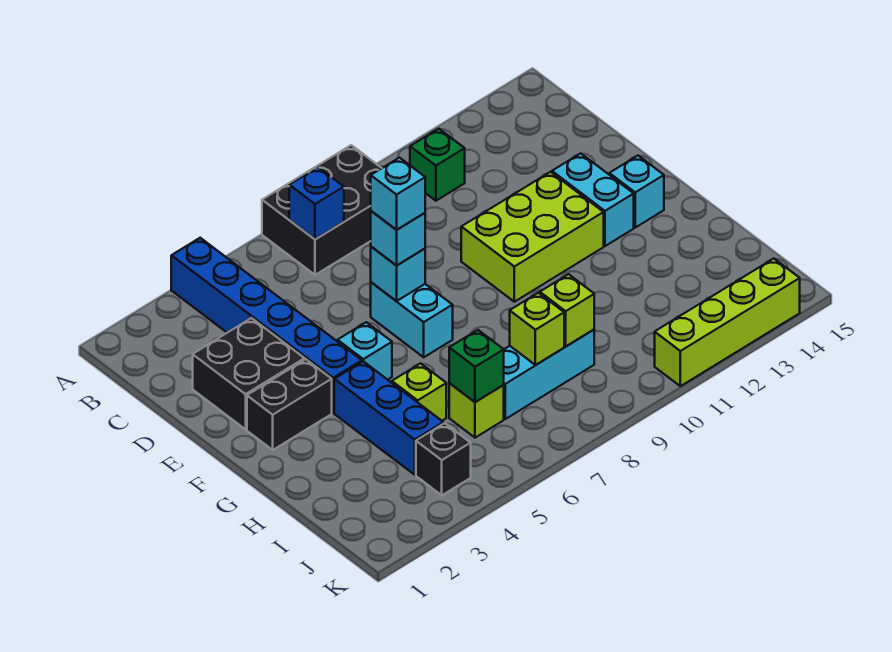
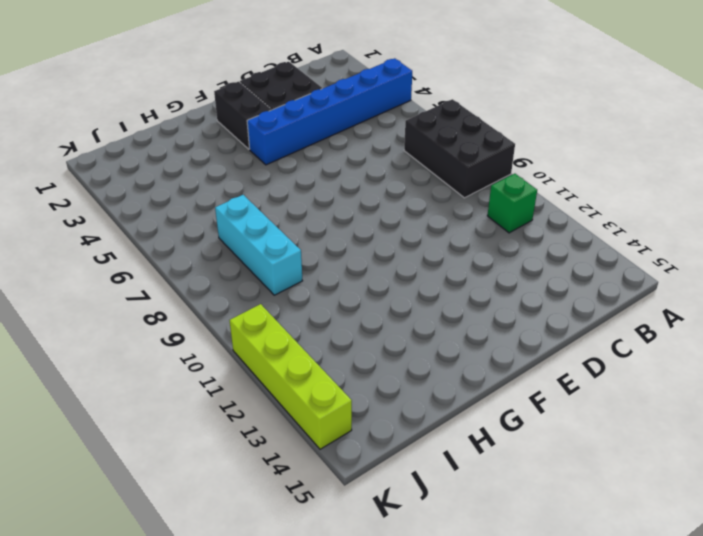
none -> cyan brick E7:F7 level 1
none -> lime brick E10:F12 level 1
none -> cyan brick E13:F13 level 1

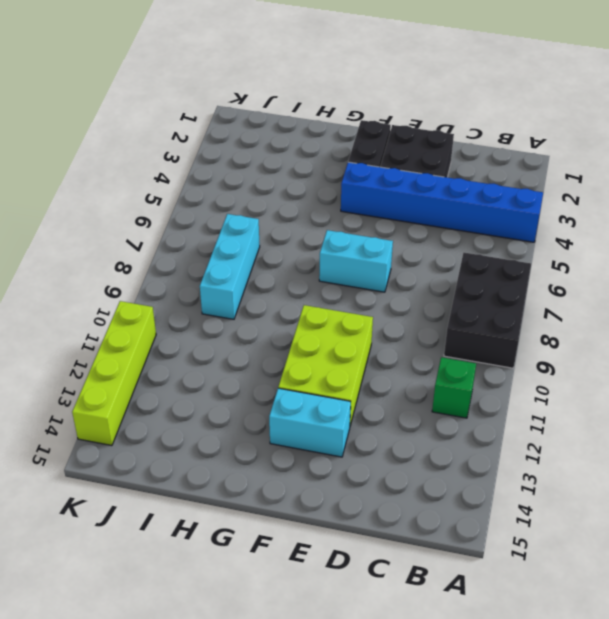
none -> cyan brick F5 level 1
none -> cyan brick F14 level 1
none -> blue brick G4:I4 level 1

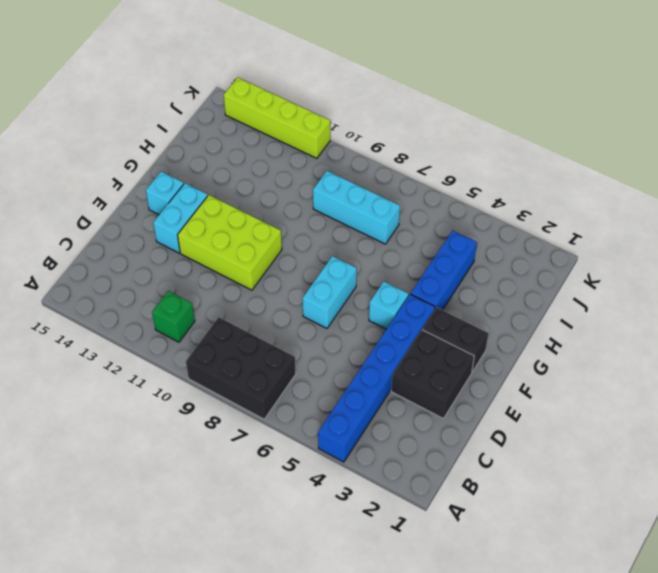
none -> lime brick H5 level 1
none -> lime brick I6 level 1
none -> black brick J4 level 1

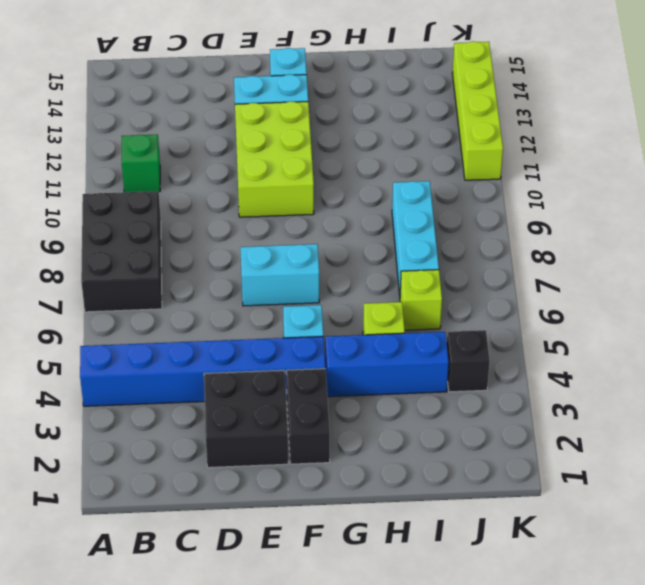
none -> blue brick B7 level 2
none -> cyan brick E7 level 2
none -> green brick I6 level 2

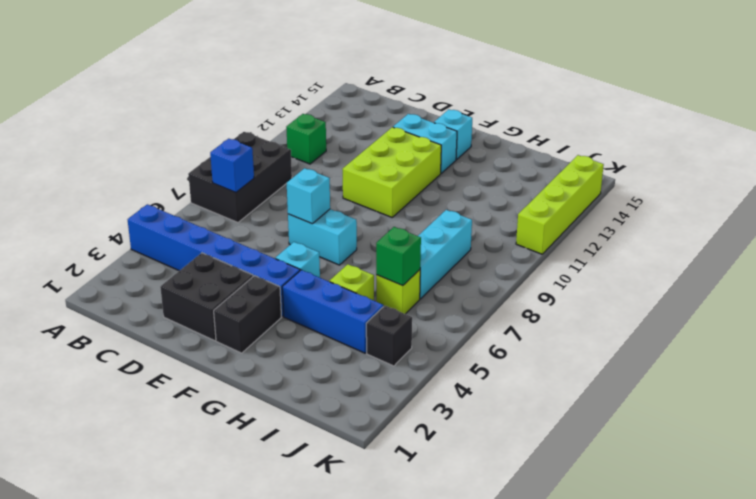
none -> lime brick I8 level 2
none -> lime brick I9 level 2
none -> cyan brick E7 level 3

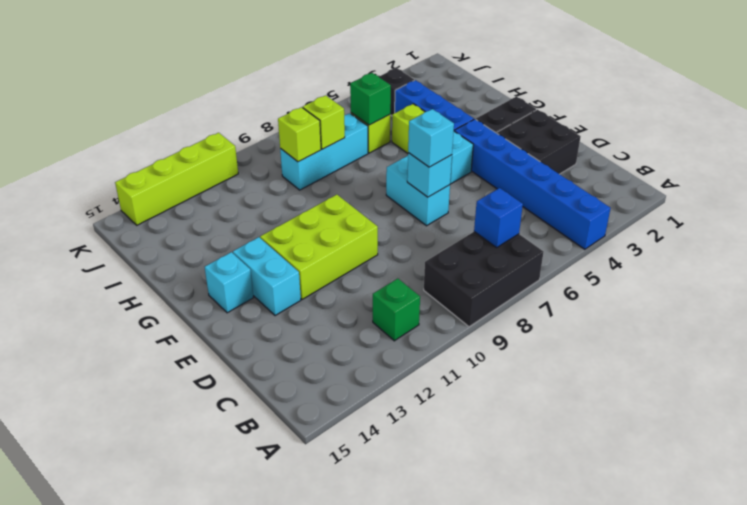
none -> cyan brick E7 level 4

